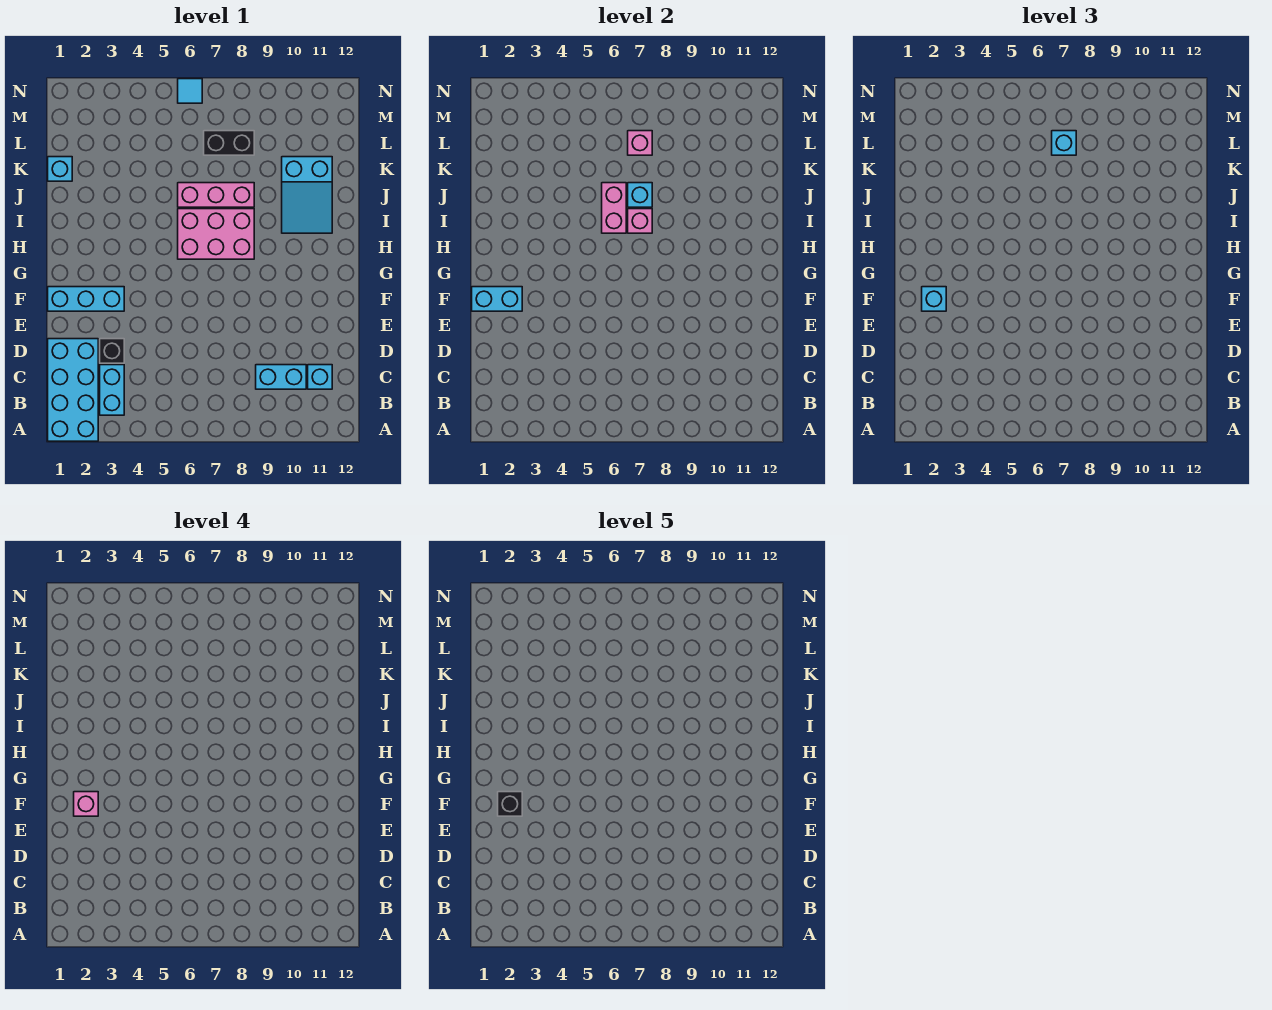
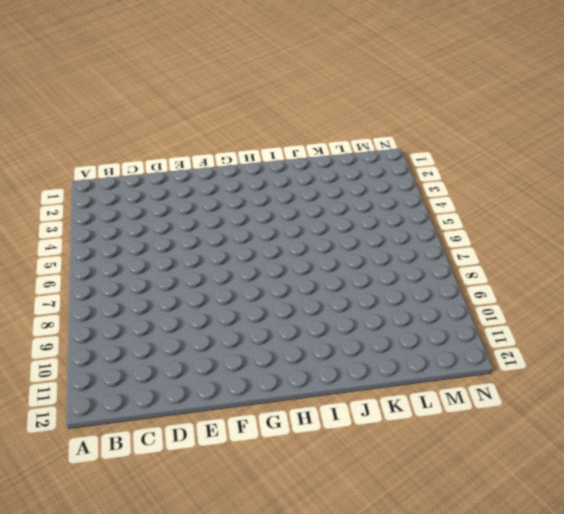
none -> cyan brick A1:D2 level 1
none -> cyan brick B3:C3 level 1
none -> cyan brick C9:C10 level 1

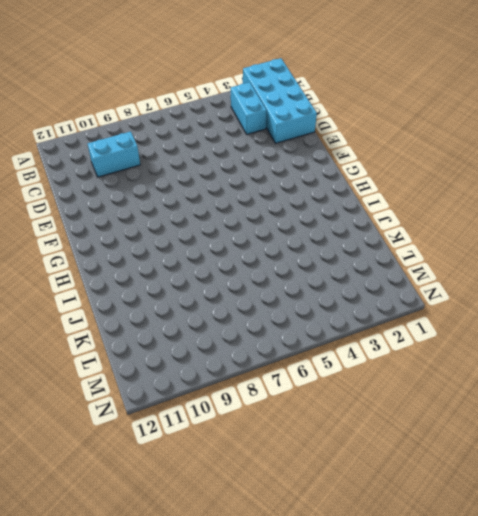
none -> cyan brick C11 level 1
none -> black brick D3 level 1
none -> cyan brick F1:F3 level 1

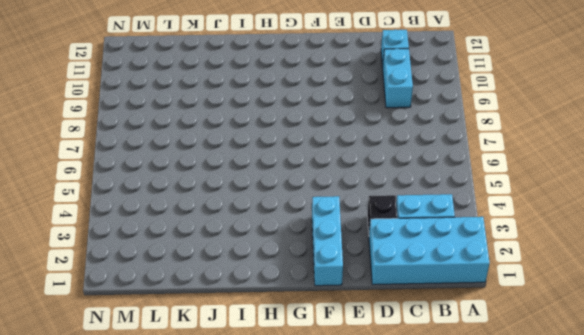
none -> pink brick H6:I8 level 1
none -> cyan slope I10:K11 level 1 top K
none -> pink brick J6:J8 level 1

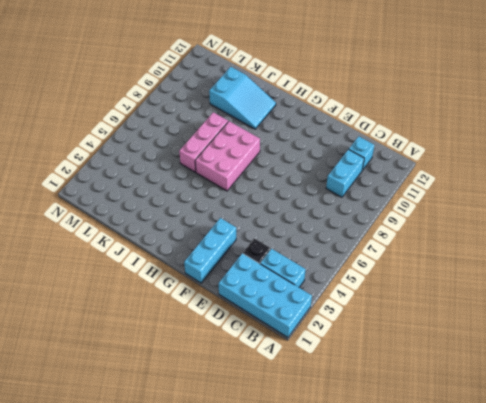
none -> cyan brick K1 level 1
none -> black brick L7:L8 level 1
none -> cyan tile N6 level 1

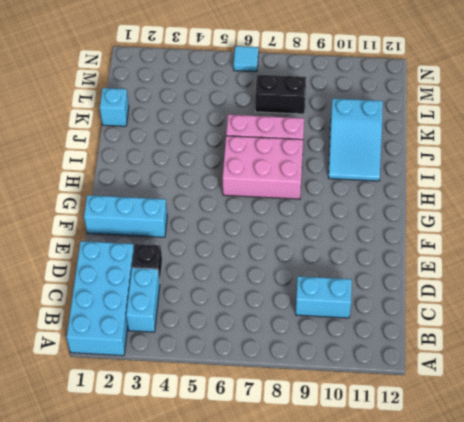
none -> cyan brick C11 level 1
none -> cyan brick F1:F2 level 2
none -> pink brick I6:J6 level 2

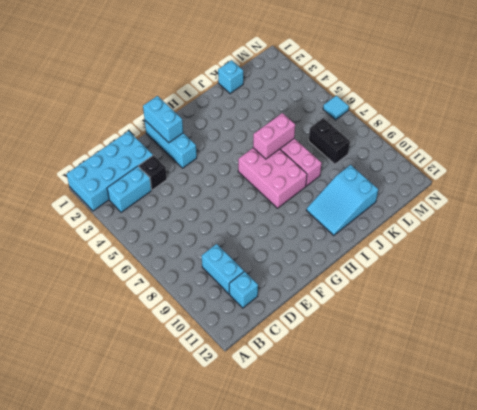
none -> pink brick I7 level 2
none -> cyan brick J7 level 2
none -> pink brick L7 level 2

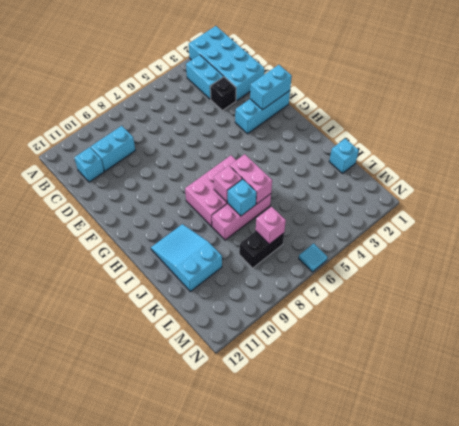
none -> cyan brick F2 level 3
none -> cyan brick L7 level 3
none -> pink brick F2 level 4

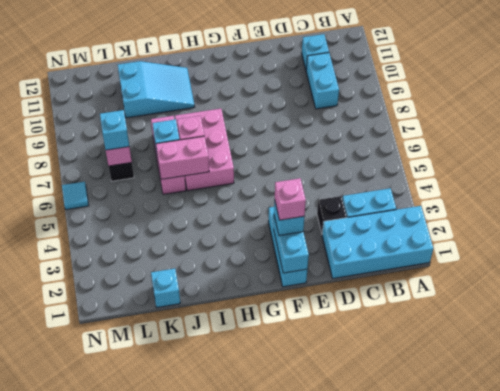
none -> black brick F2 level 5

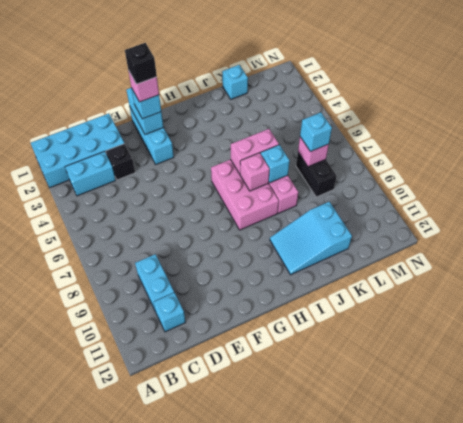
none -> cyan tile N6 level 1

